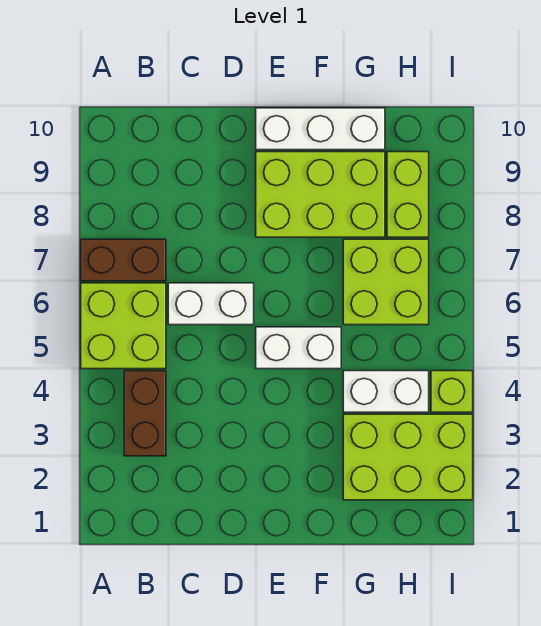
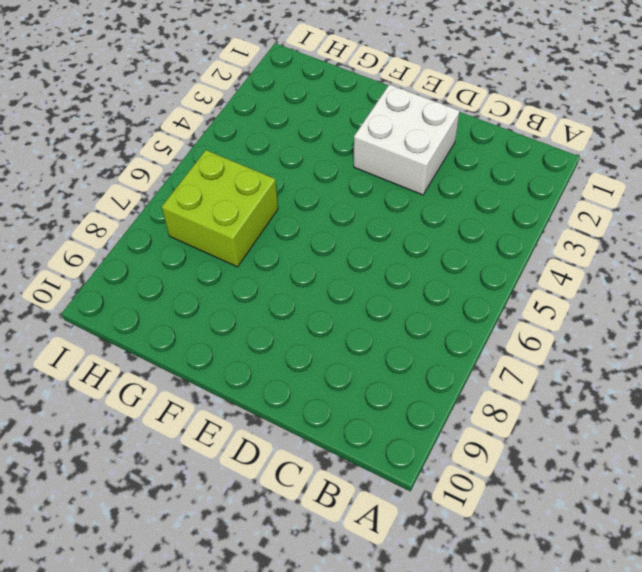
white brick D2:E3 level 1 -> none
none -> lime brick A5:B6 level 1
none -> brown brick A7:B7 level 1
none -> brown brick B3:B4 level 1

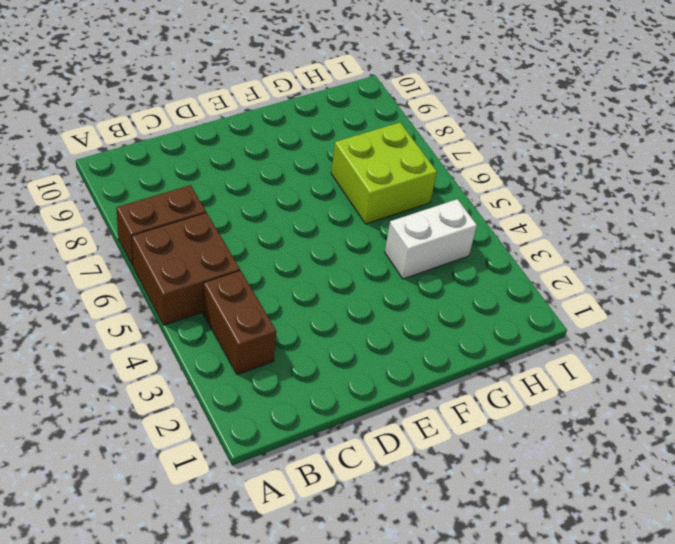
brown brick A5:B6 level 1 -> lime brick A5:B6 level 1
none -> white brick C6:D6 level 1
none -> white brick E5:F5 level 1
none -> lime brick E8:G9 level 1

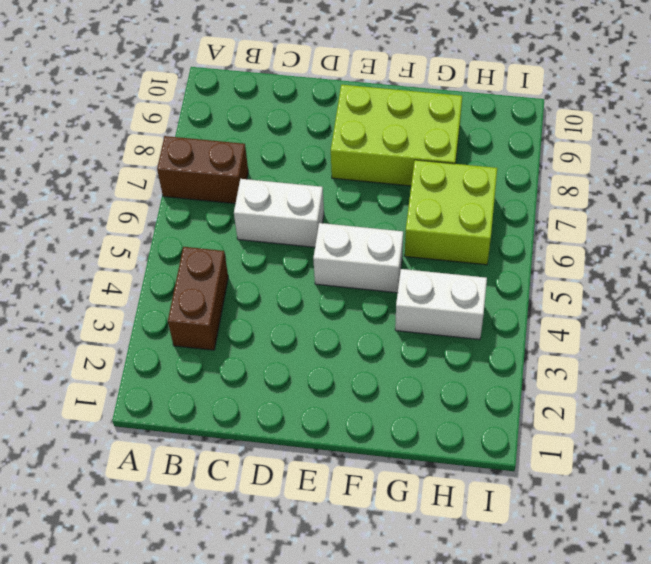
none -> lime brick A5:B6 level 1
none -> white brick E10:G10 level 1
none -> lime brick G2:I3 level 1

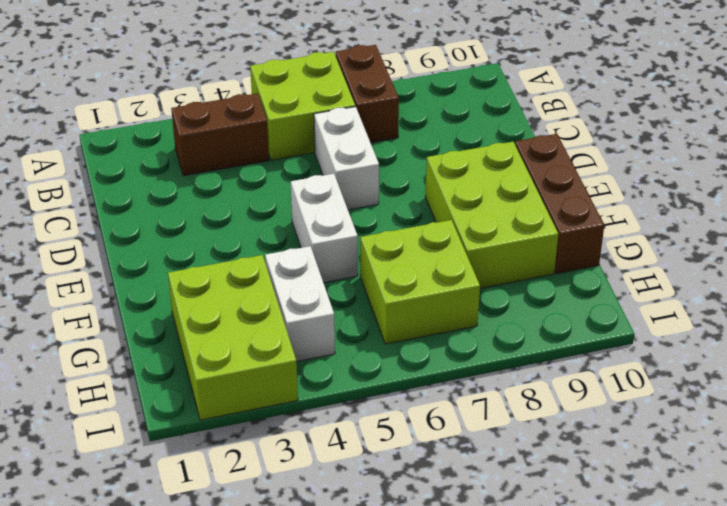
brown brick E10:G10 level 1 -> white brick E10:G10 level 1
none -> lime brick H8:H9 level 1
none -> lime brick I4 level 1

